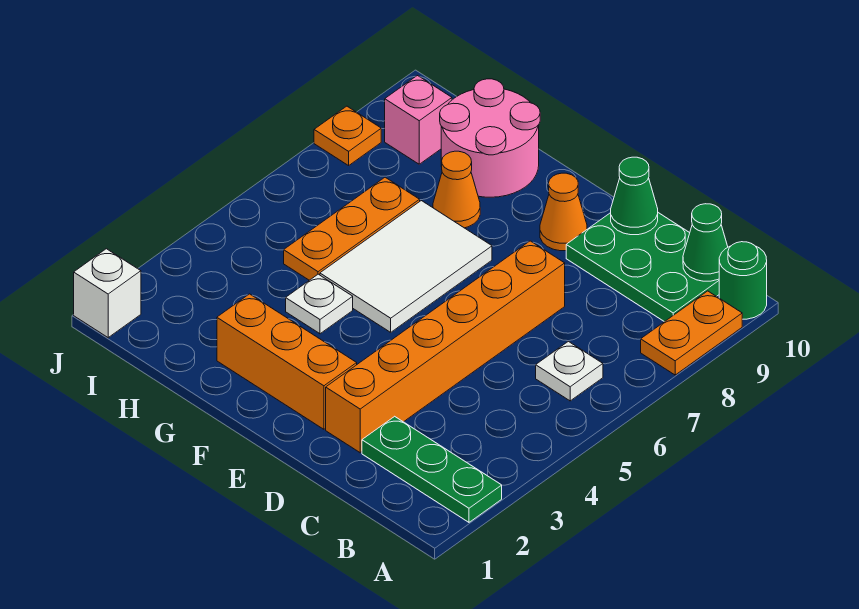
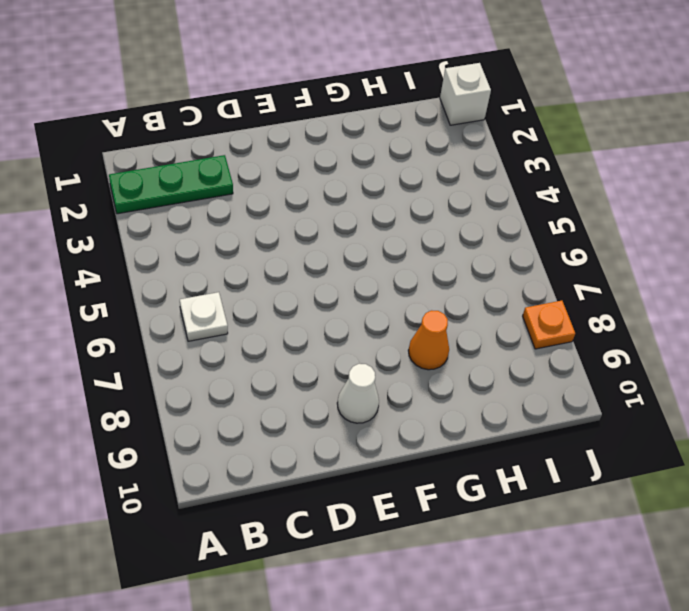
white cone E9 level 1 -> orange cone E9 level 1
none -> orange plate A8:A9 level 1
none -> green round brick A10 level 1
none -> green plate B9:D10 level 1

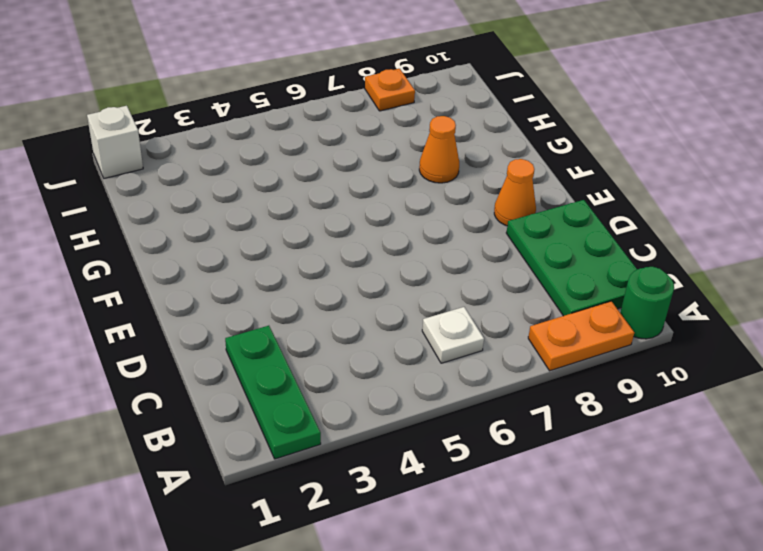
none -> orange brick D2:D7 level 1
none -> orange brick E2:G2 level 1
none -> white tile F5:G7 level 1

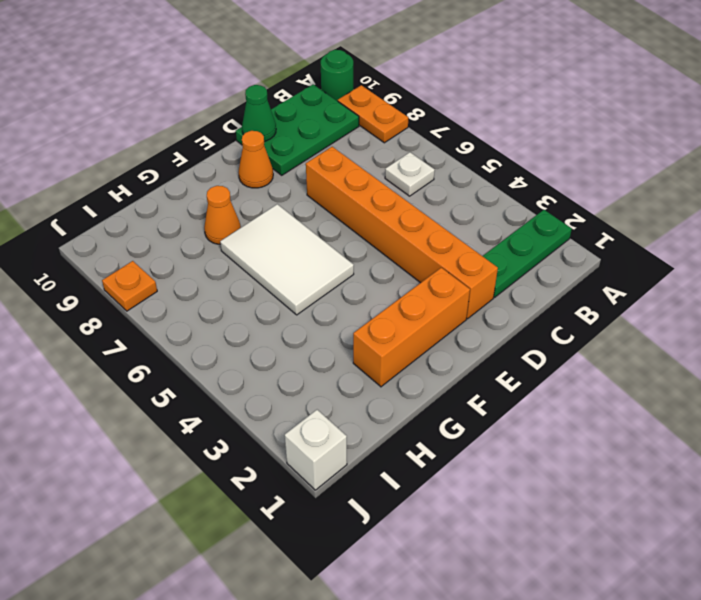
none -> white plate G4 level 1
none -> pink round brick G9:H10 level 1
none -> orange plate H5:H7 level 1

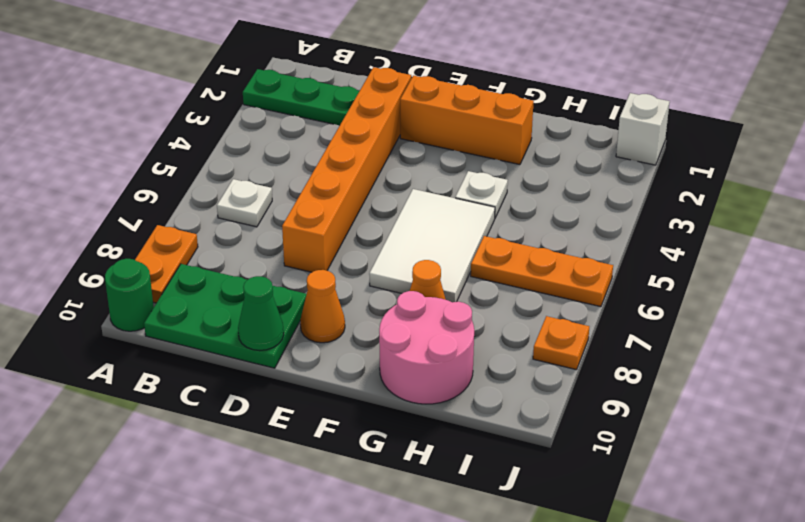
orange plate H6:J6 level 1 -> orange plate H5:H7 level 1
none -> pink brick I9 level 1
none -> green cone B10 level 2

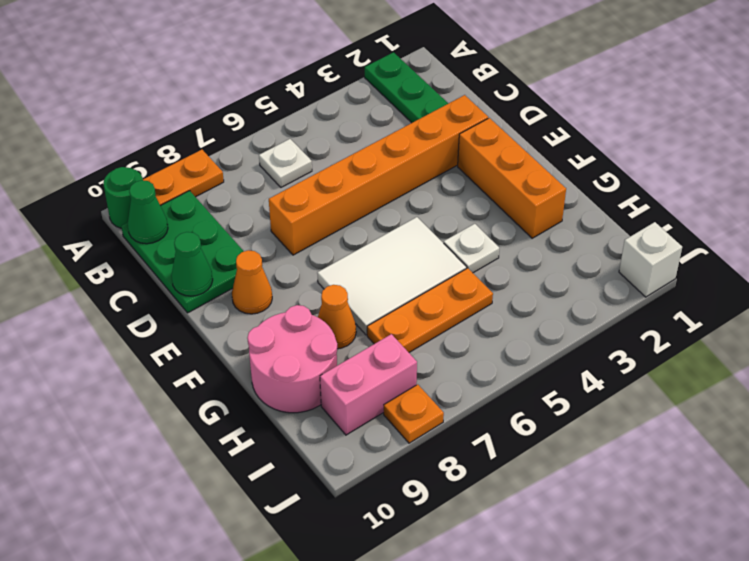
pink brick I8:I9 level 1 -> pink brick I9 level 1

